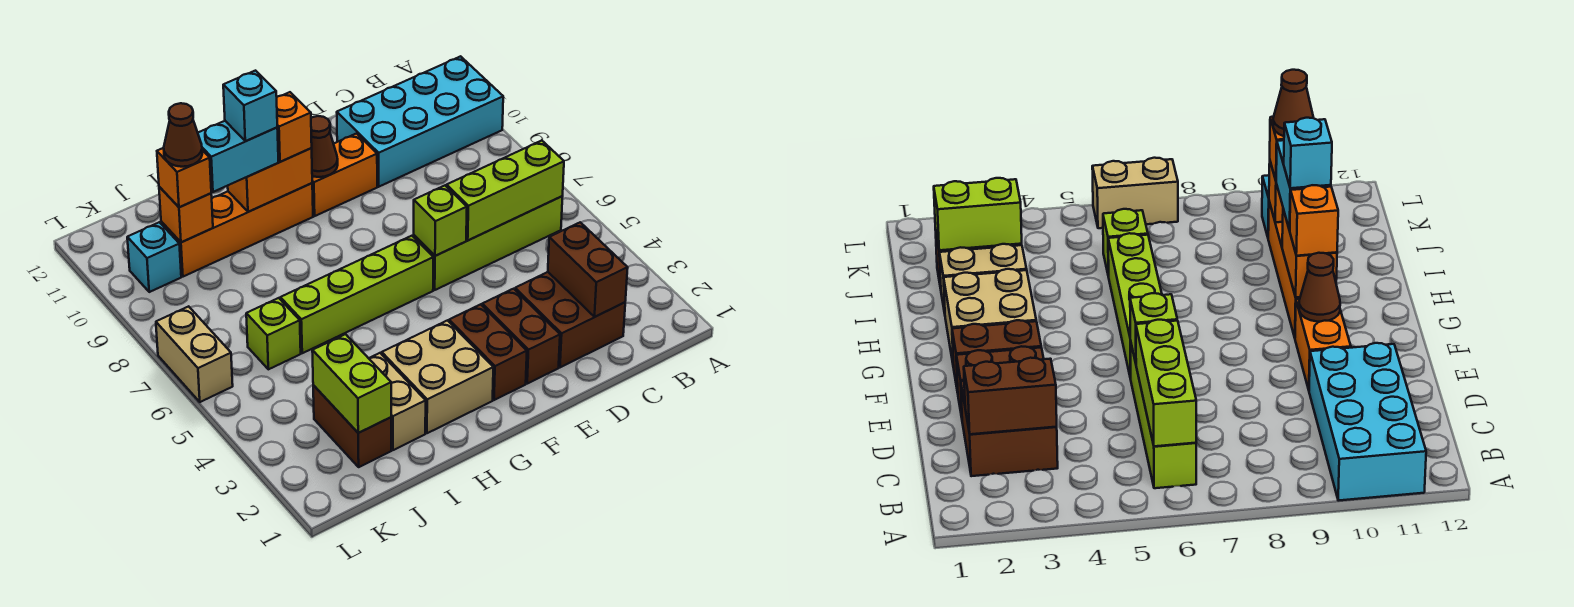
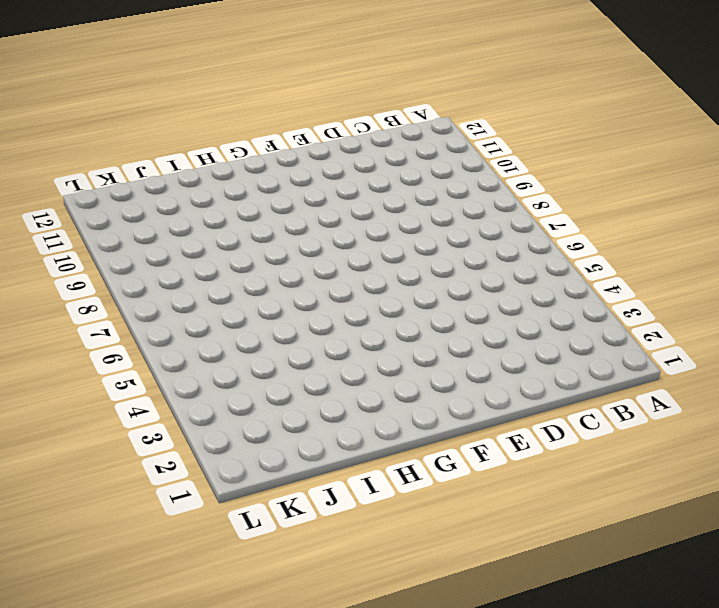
none -> cyan brick A10:D11 level 1
none -> lime brick B6:E6 level 1
none -> brown brick C2:D3 level 1

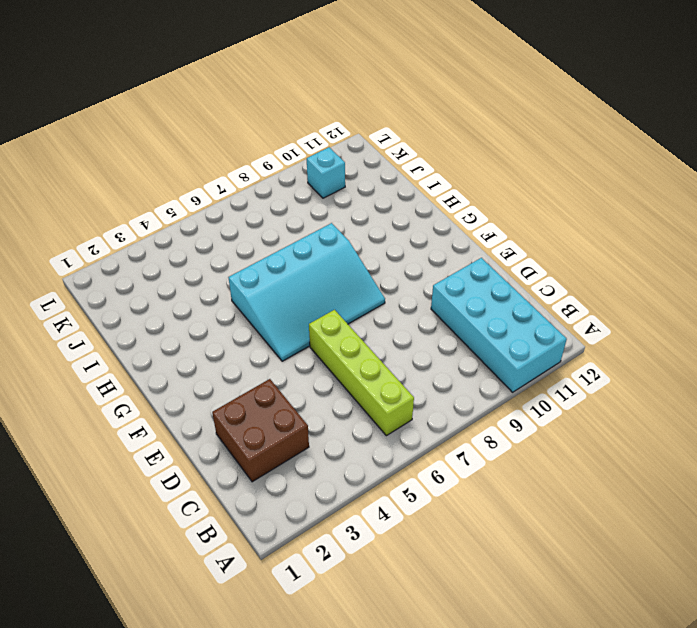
cyan slope F5:H8 level 1 top H -> lime brick F6:I6 level 1
none -> brown brick E2:E3 level 1
none -> orange brick E10:F10 level 1
none -> brown brick F2:F3 level 1

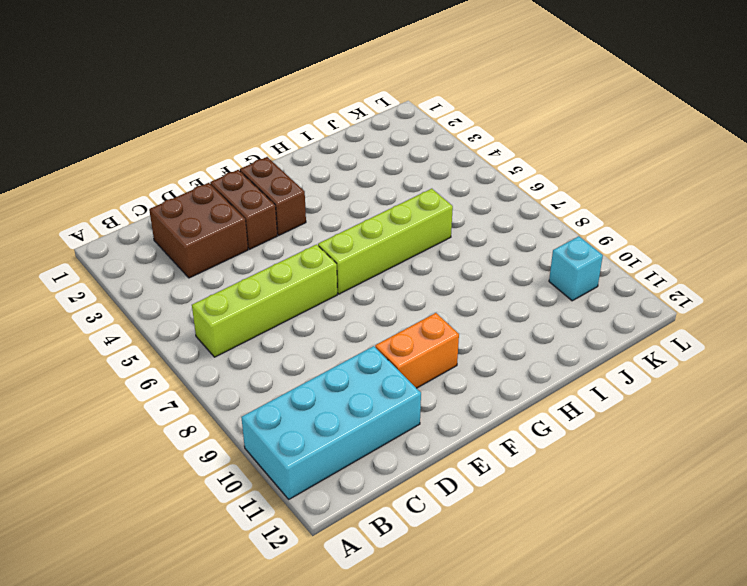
none -> tan brick G2:H3 level 1
none -> orange brick G10:J10 level 1
none -> tan brick I2:I3 level 1

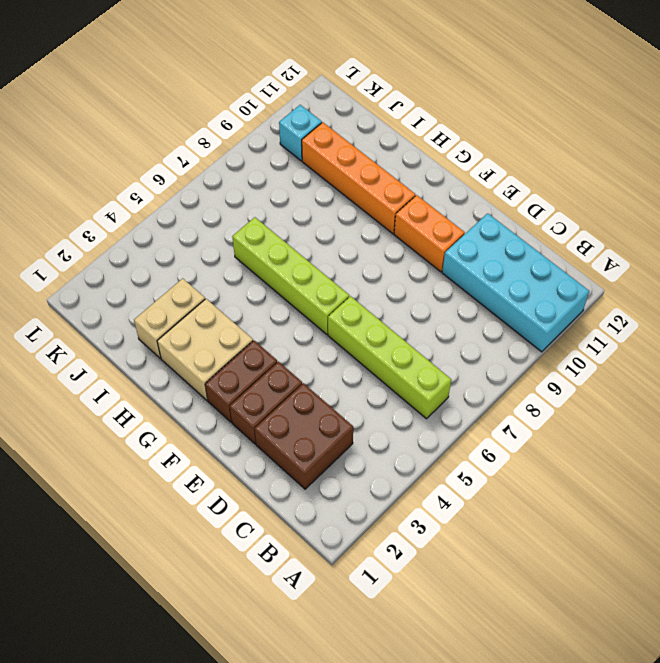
none -> brown brick J2:J3 level 1
none -> lime brick J6 level 1
none -> tan brick L6:L7 level 1

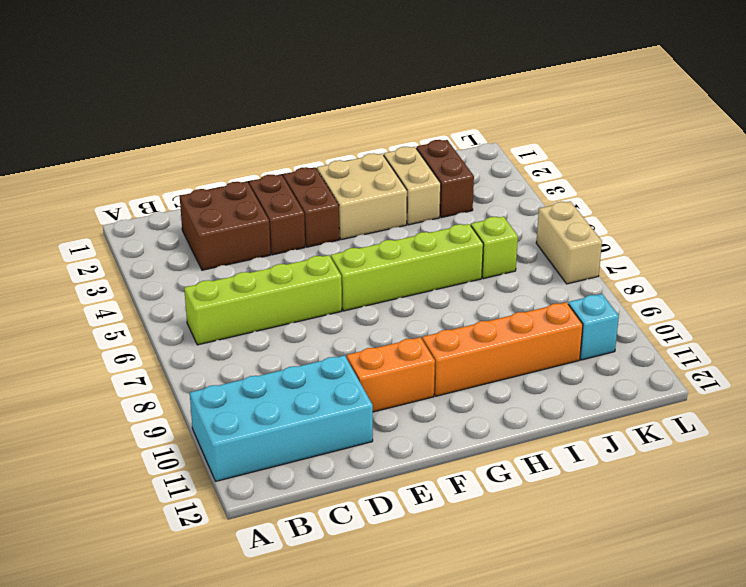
none -> lime brick B6:D6 level 2
none -> brown brick C2:C3 level 2
none -> lime brick E6 level 2

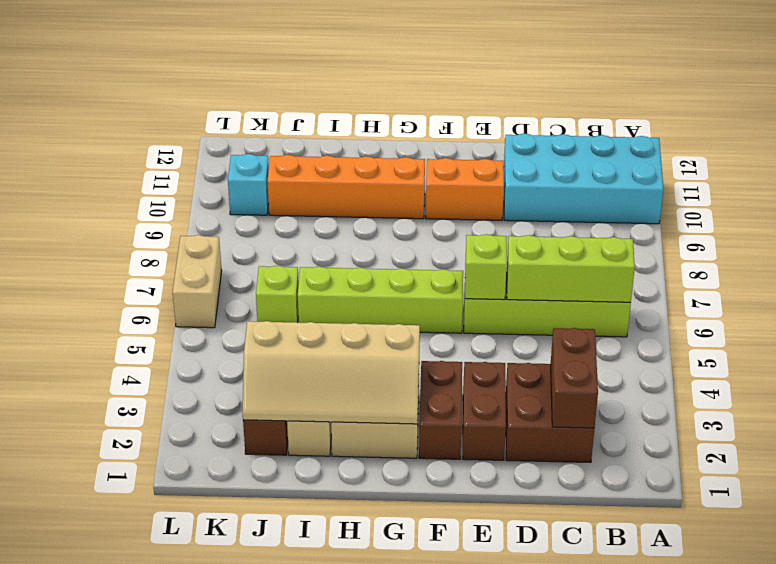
tan slope G2:J3 level 2 top 3 -> lime brick J2:J3 level 2
none -> brown cone F10 level 2
none -> orange brick G10:H10 level 2
none -> orange brick J10 level 2

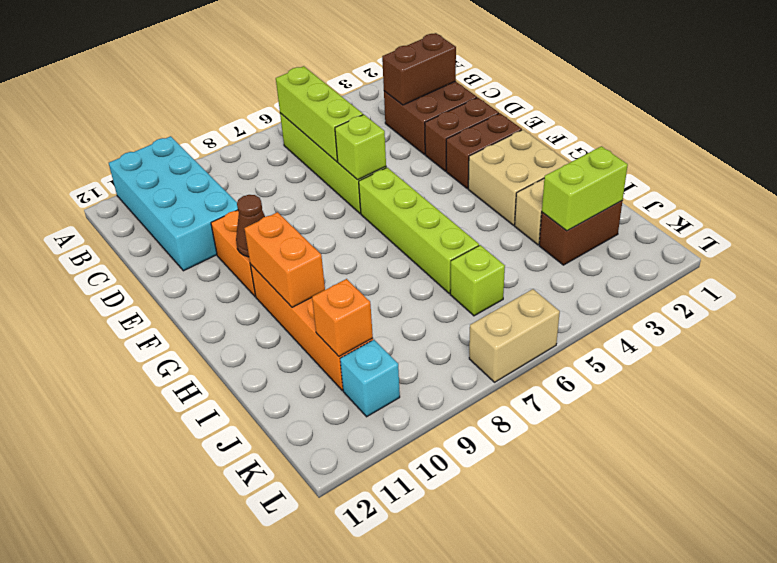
none -> orange brick G10 level 3
none -> cyan brick H10:I10 level 3
none -> orange brick J10 level 3

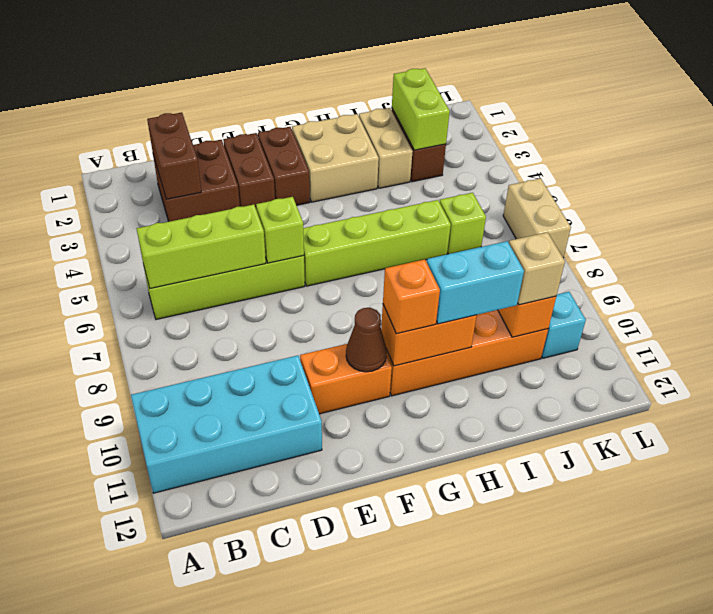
tan brick J10 level 3 -> orange brick J10 level 3
none -> cyan brick H10 level 4
none -> brown cone J10 level 4

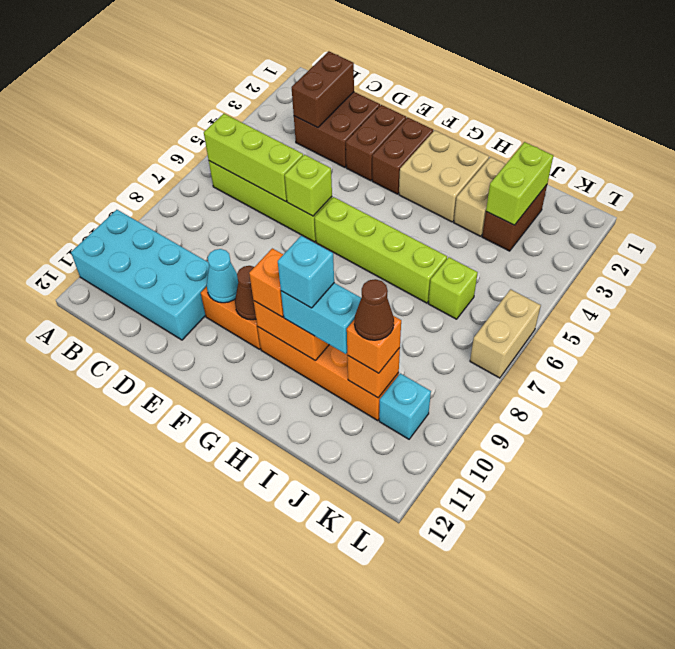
cyan cone E10 level 2 -> none

